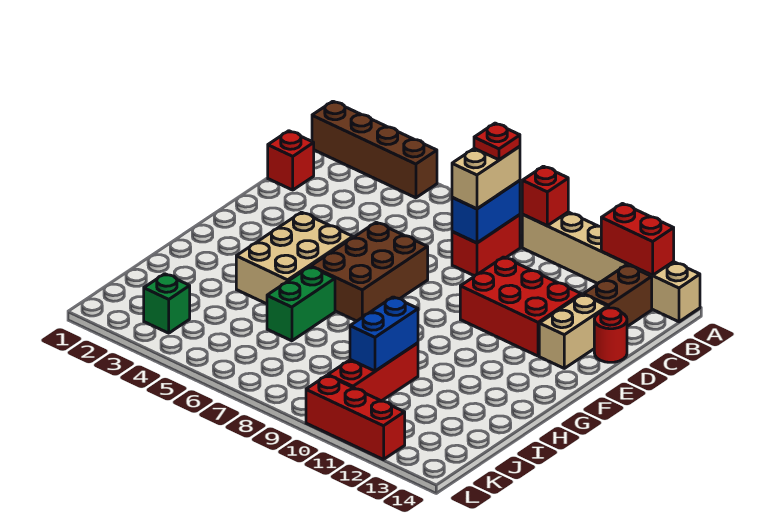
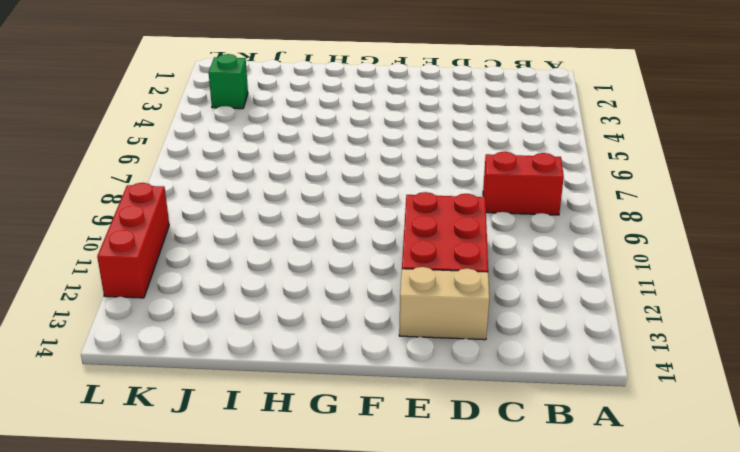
none -> brown brick A1:A4 level 1
none -> tan brick A9:A14 level 1
none -> brown brick B13:C13 level 1

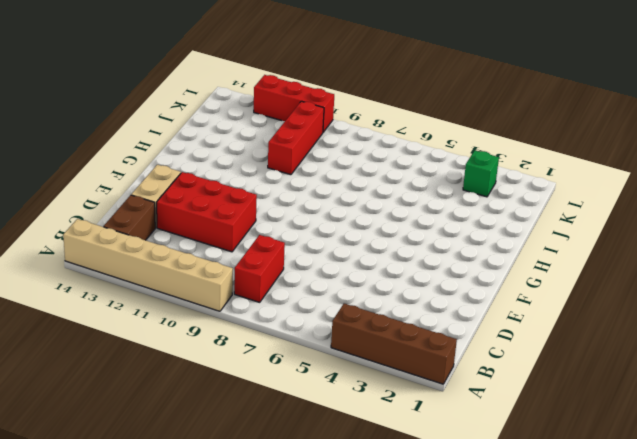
none -> red brick C1 level 1
none -> red round brick D14 level 1
none -> brown brick E6:G7 level 1

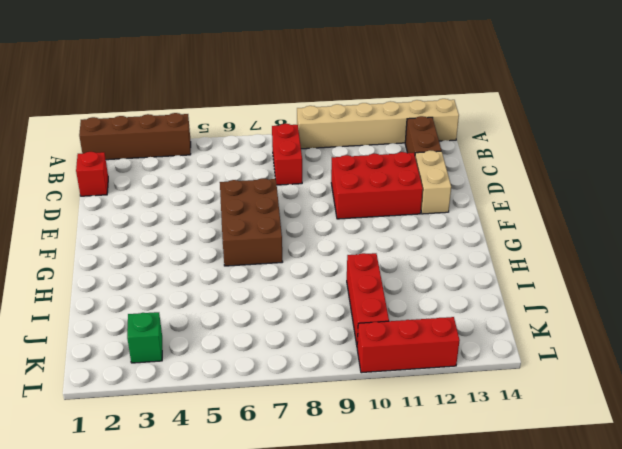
none -> red round brick D14 level 1
none -> tan brick F4:H5 level 1
none -> green brick H6:I6 level 1

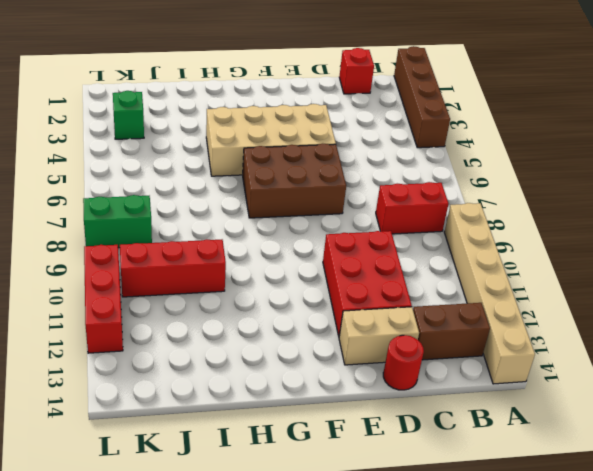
tan brick E4:H5 level 1 -> tan brick F4:H5 level 1
green brick K8:L8 level 1 -> green brick H6:I6 level 1
none -> red brick A9 level 2
none -> red brick A12:A13 level 2
none -> blue brick B8:C8 level 2

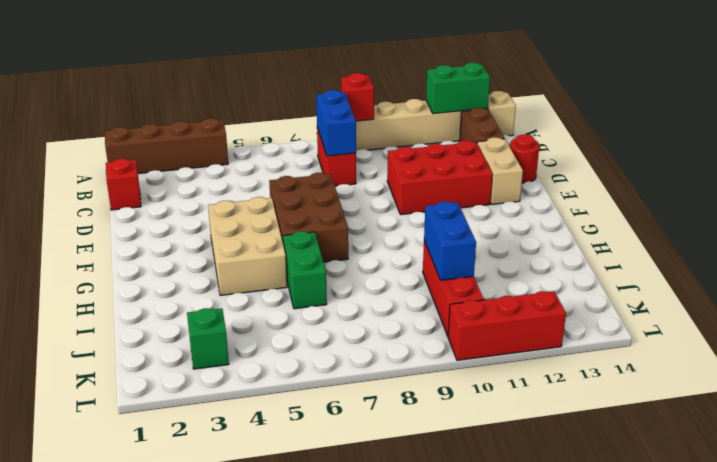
green brick A12:A13 level 2 -> red brick A12:A13 level 2
none -> tan brick B8:C8 level 3
none -> red plate B8 level 4

